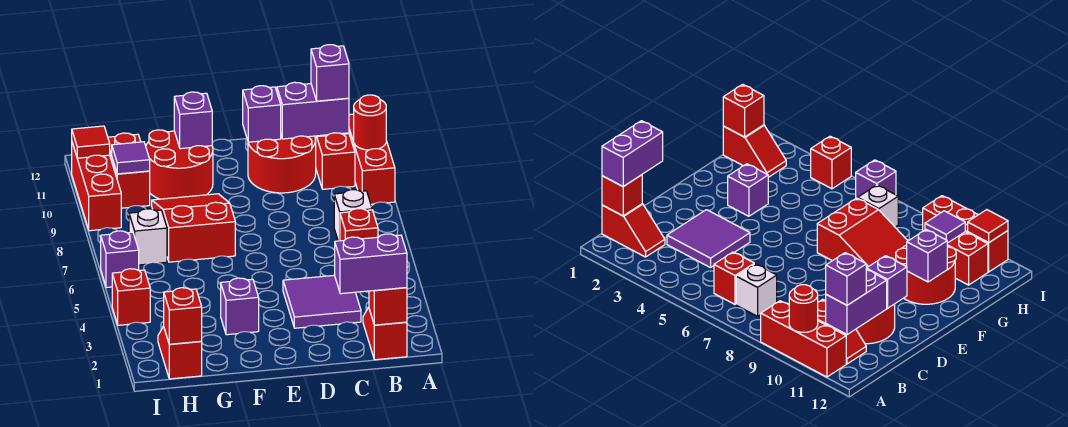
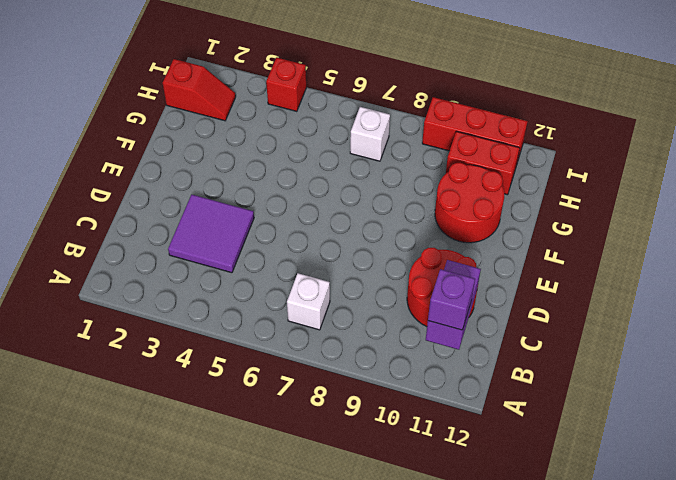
none -> red brick A9:A11 level 1
none -> red slope B1:B2 level 1 top 1
none -> red brick B6 level 1

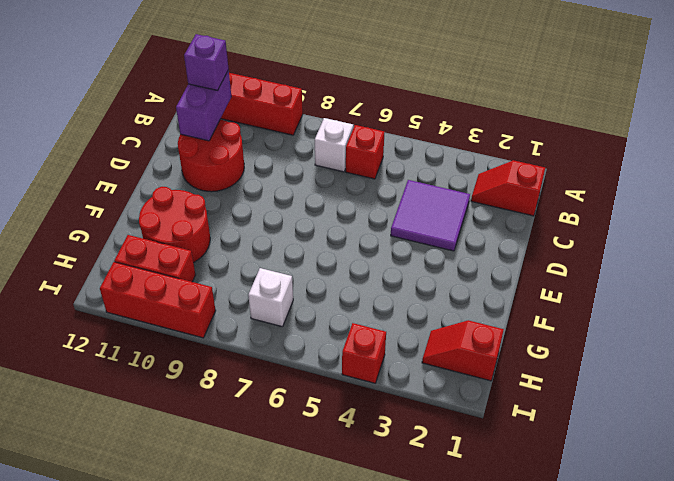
none -> red slope B10:B11 level 1 top 10
none -> purple brick F3 level 1
none -> red slope F7:G9 level 1 top 7

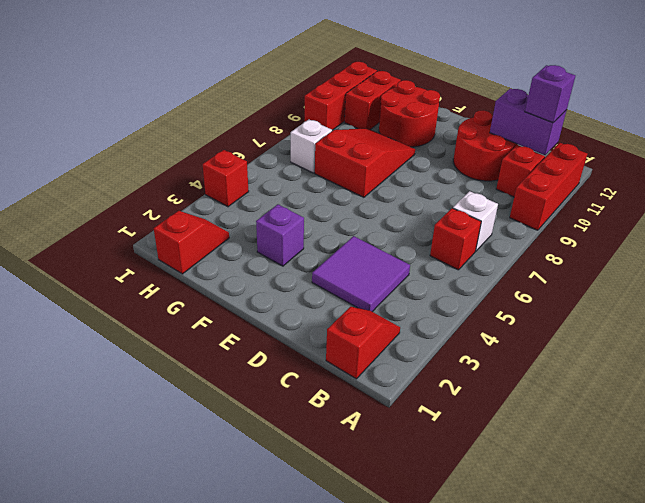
none -> purple brick I6 level 1
none -> red round brick A10 level 2
none -> red brick B1 level 2

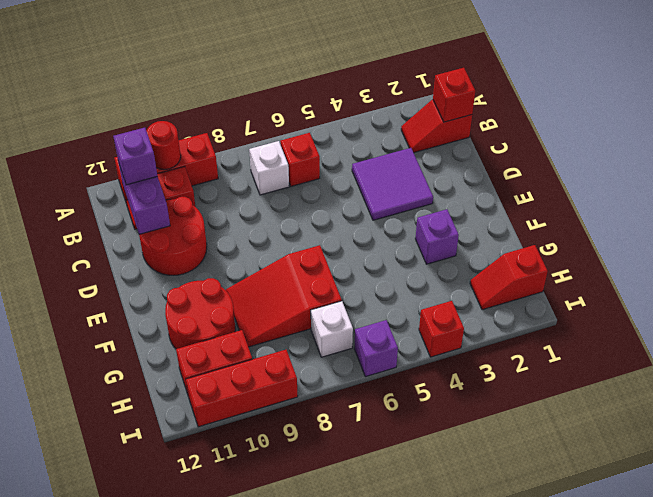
none -> purple brick D11 level 2
none -> purple brick F11 level 2
none -> red brick H1 level 2

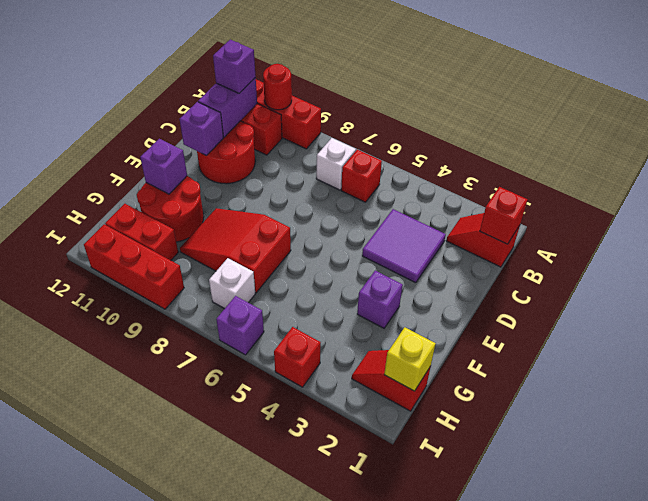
yellow brick H1 level 2 -> red brick H1 level 2
none -> purple tile H10 level 2
none -> red tile I11 level 2
none -> purple brick B1:C1 level 3

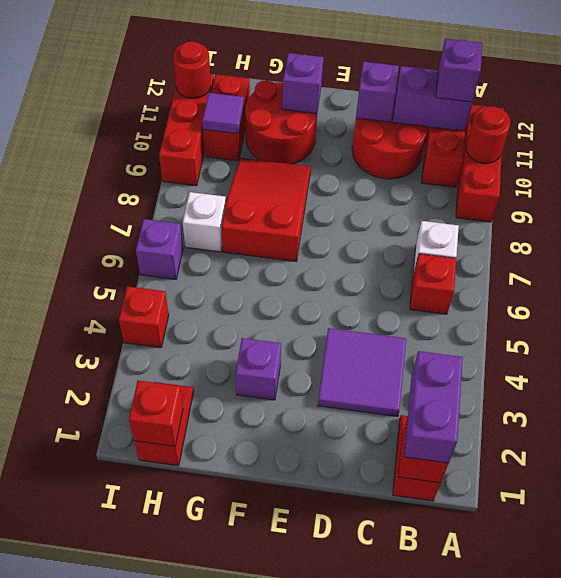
purple brick B1:B2 level 3 -> purple brick B1:C1 level 3
red round brick I11 level 2 -> red tile I11 level 2

